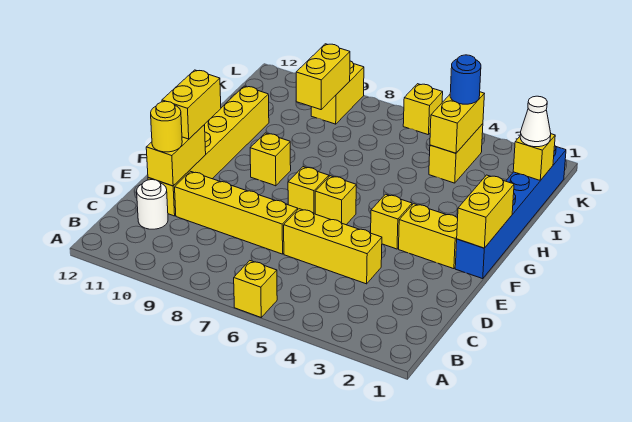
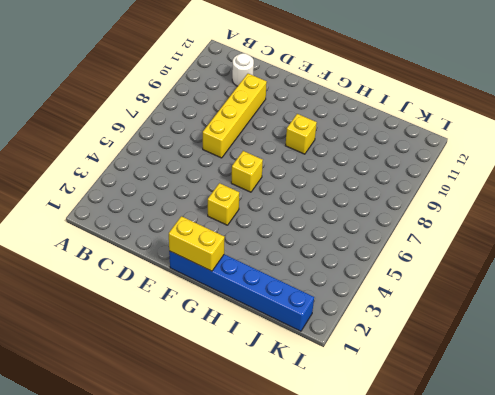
none -> yellow brick A6 level 1
none -> yellow brick D4:D6 level 1
none -> yellow brick D11:I11 level 1

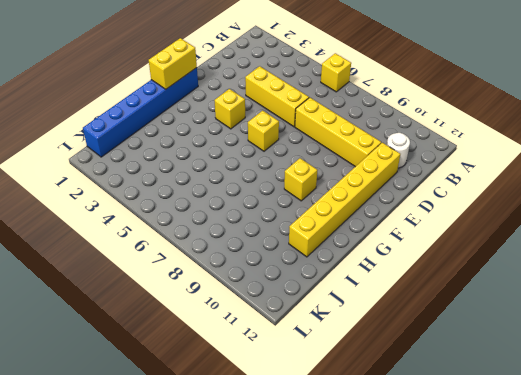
none -> yellow brick F2:F3 level 1
none -> yellow brick F7 level 1
none -> yellow brick J4:K4 level 1

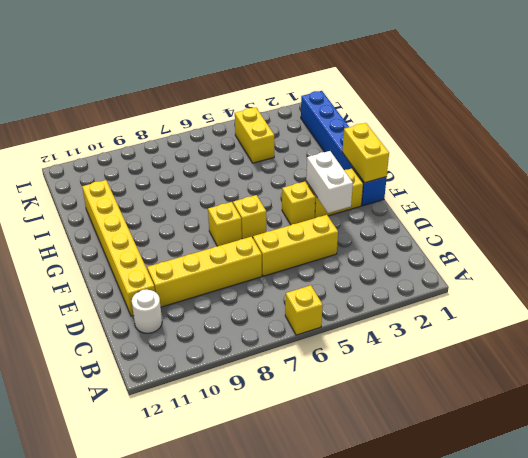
white brick E3:F3 level 2 -> none
none -> yellow brick G9 level 1
none -> yellow brick K9:L9 level 1
none -> yellow brick L6 level 1

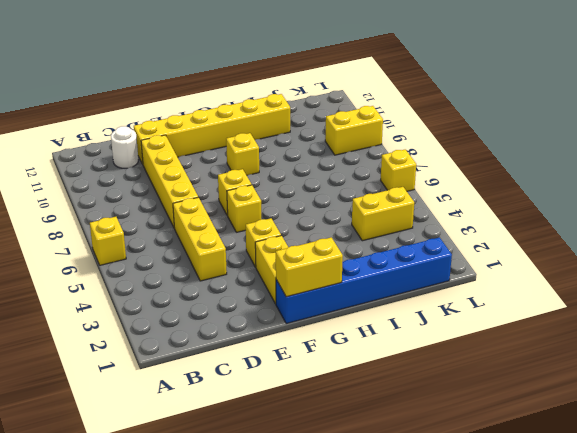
none -> yellow brick D11:E11 level 2
none -> yellow brick J1 level 2
none -> yellow brick J4:K4 level 2

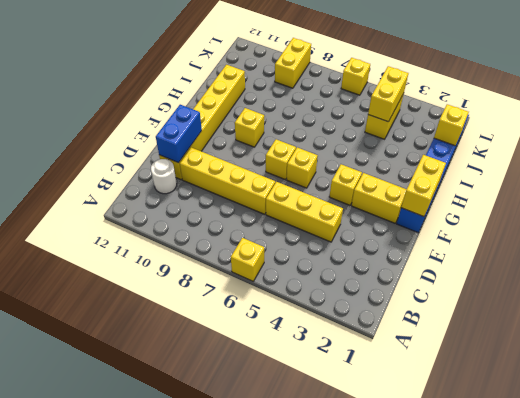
blue brick D11:E11 level 2 -> yellow brick D11:E11 level 2
none -> yellow brick J9:K9 level 2
none -> yellow round brick D11 level 3
none -> yellow brick E11:F11 level 3

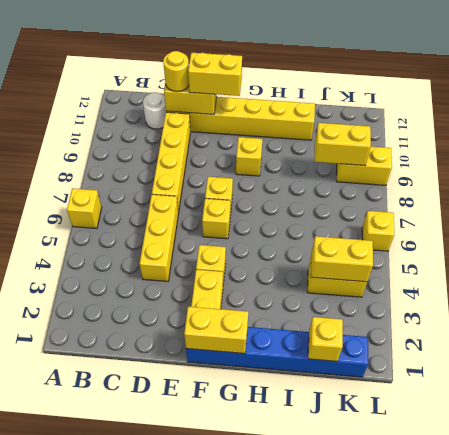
none -> white cone J1 level 3
none -> blue round brick K4 level 3

